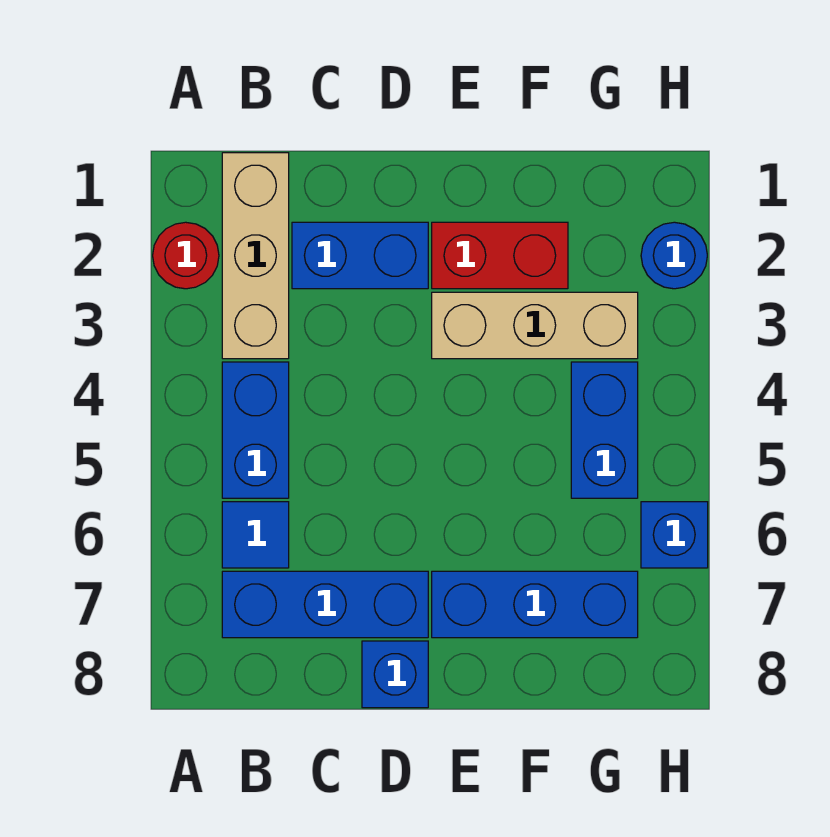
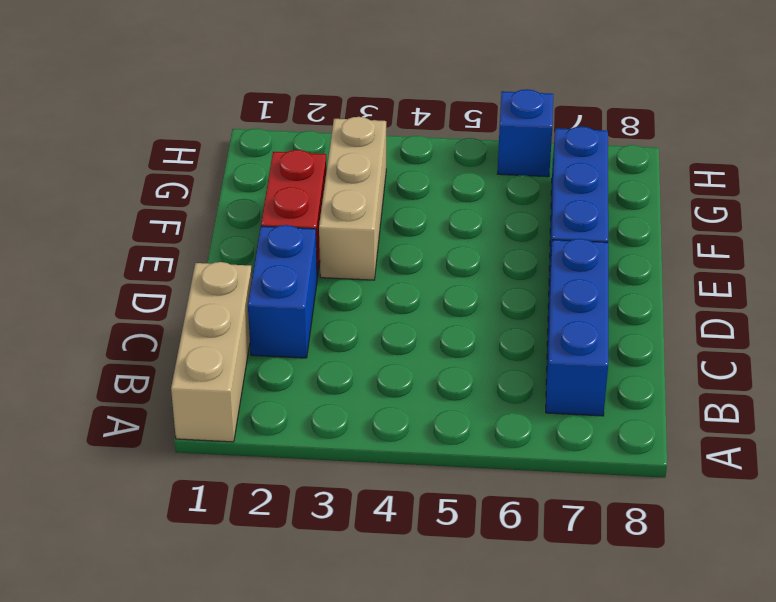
tan brick A1:C1 level 1 -> tan brick B1:B3 level 1
none -> red round brick A2 level 1
none -> blue brick B4:B5 level 1
none -> blue tile B6 level 1

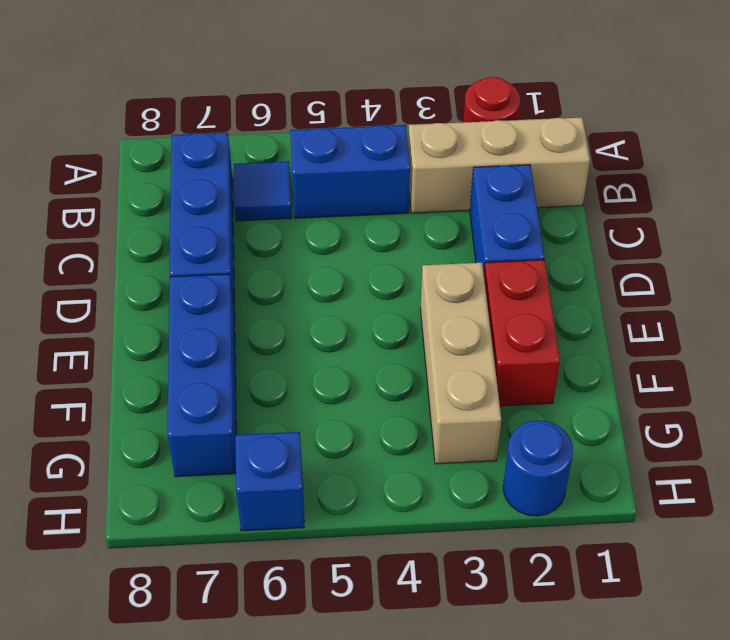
none -> blue brick D8 level 1
none -> blue brick G4:G5 level 1

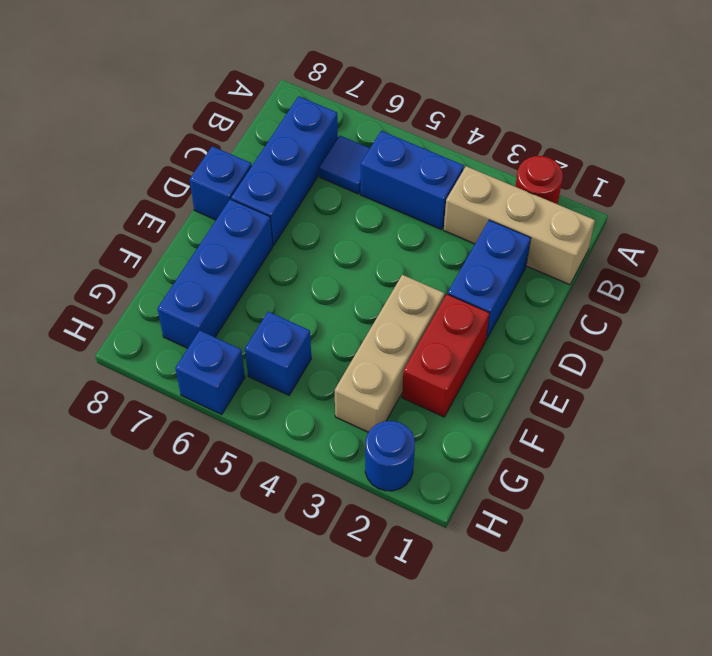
blue brick G5 level 1 -> blue brick G4:G5 level 1

